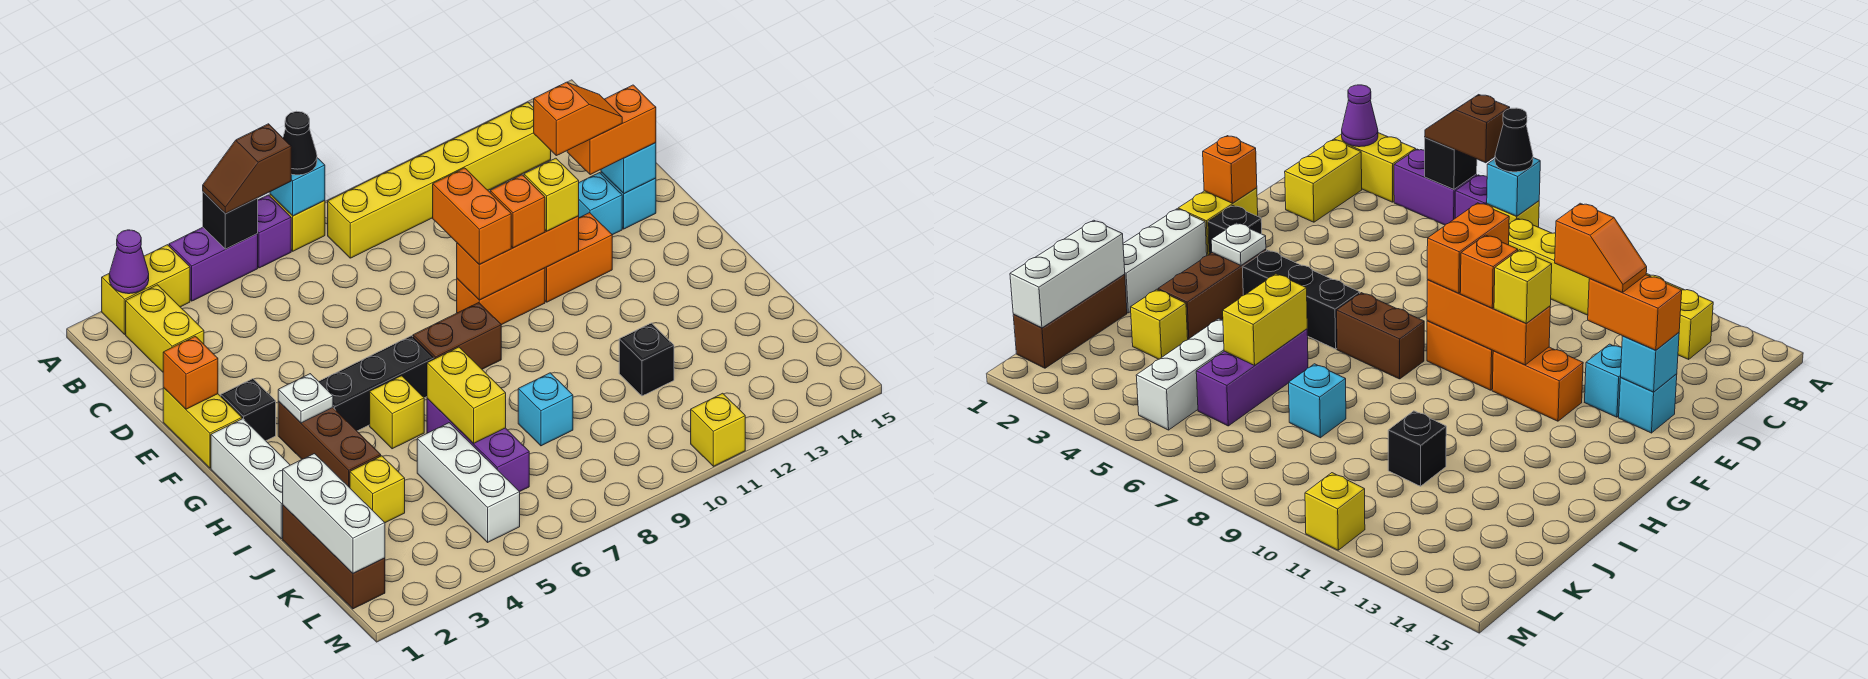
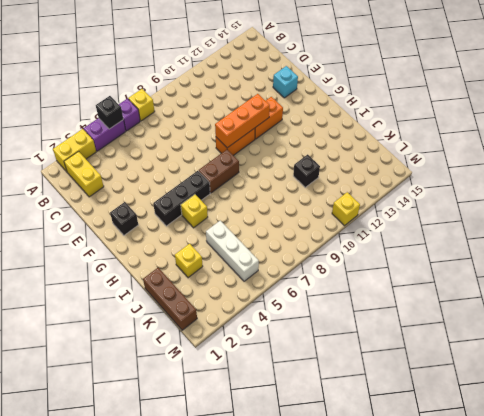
none -> yellow brick B8:B13 level 1
none -> yellow brick E1:F1 level 1
none -> cyan brick E13 level 1
none -> white brick G1:I1 level 1

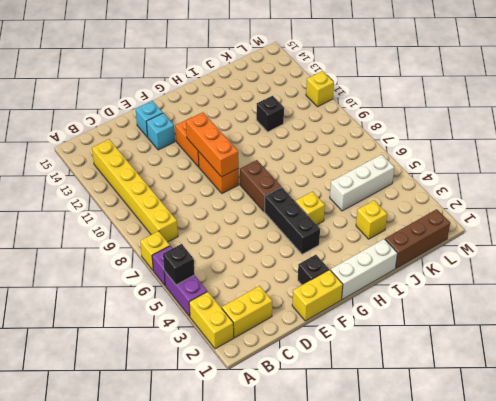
none -> brown brick G3:I3 level 1
none -> purple brick I6:K6 level 1
none -> cyan brick J8 level 1
none -> purple cone A2 level 2

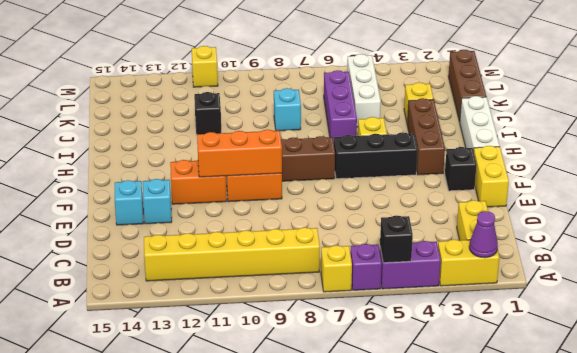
none -> cyan brick A7 level 2
none -> orange brick E1 level 2
none -> cyan brick E14 level 2
none -> white plate G3 level 2

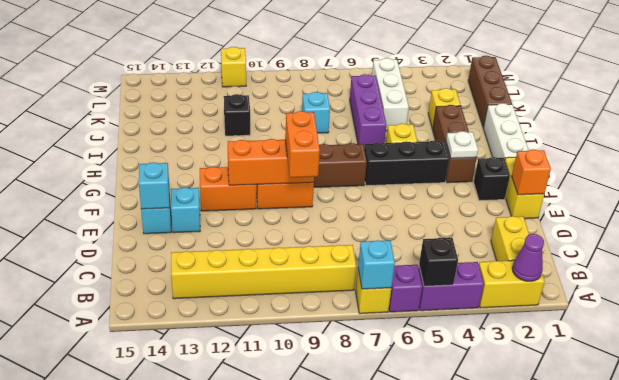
none -> yellow brick I6:J6 level 2
none -> white brick J1:L1 level 2
none -> brown slope A5:A6 level 3 top 6
none -> black cone A7 level 3

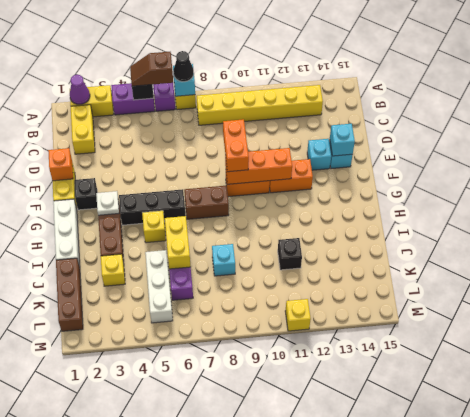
none -> white brick J1:L1 level 2
none -> orange brick E13:E14 level 3
none -> orange brick F10 level 3
none -> yellow brick F11 level 3

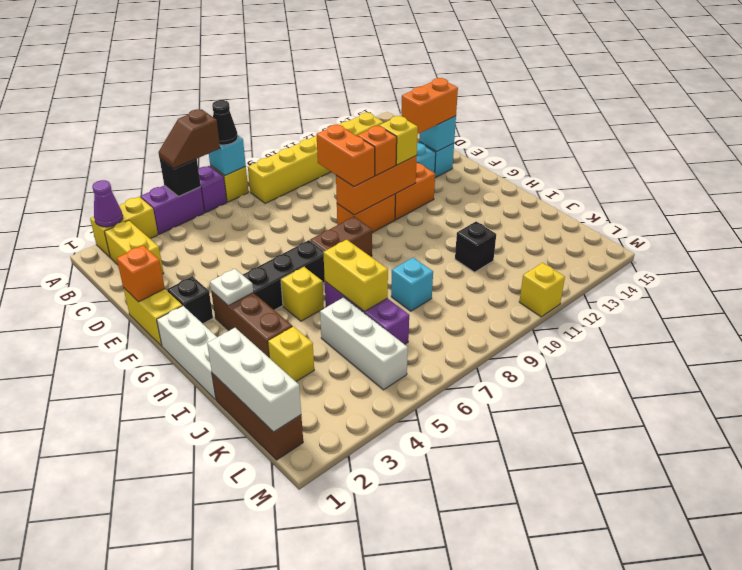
none -> orange slope E12:E13 level 4 top 12

